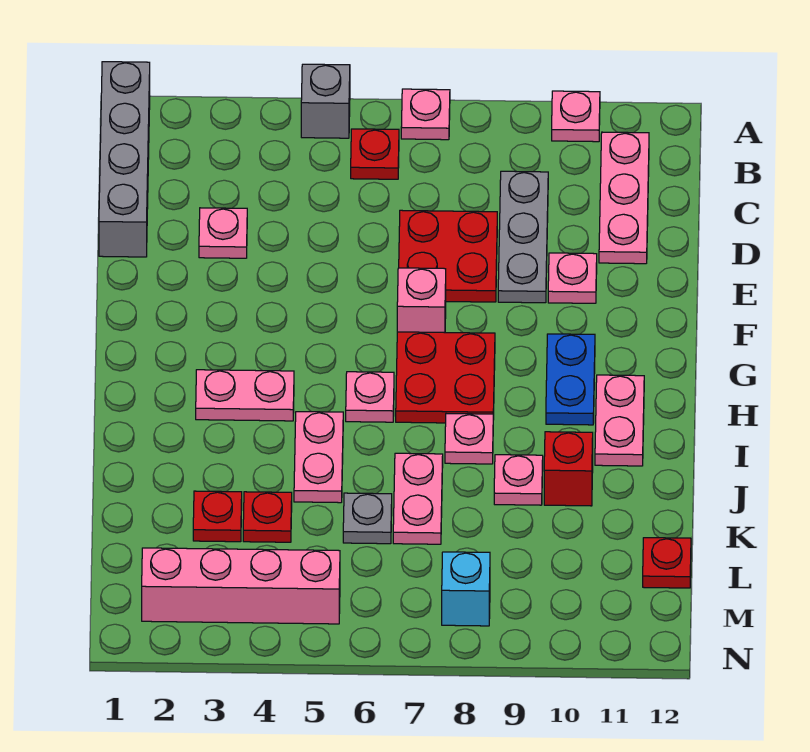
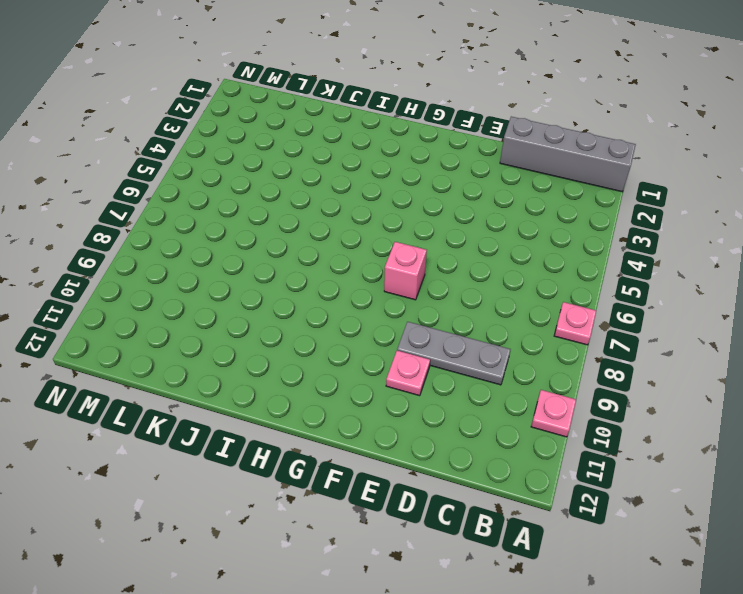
none -> grey brick A5 level 1
none -> red plate B6 level 1
none -> pink plate B11:D11 level 1

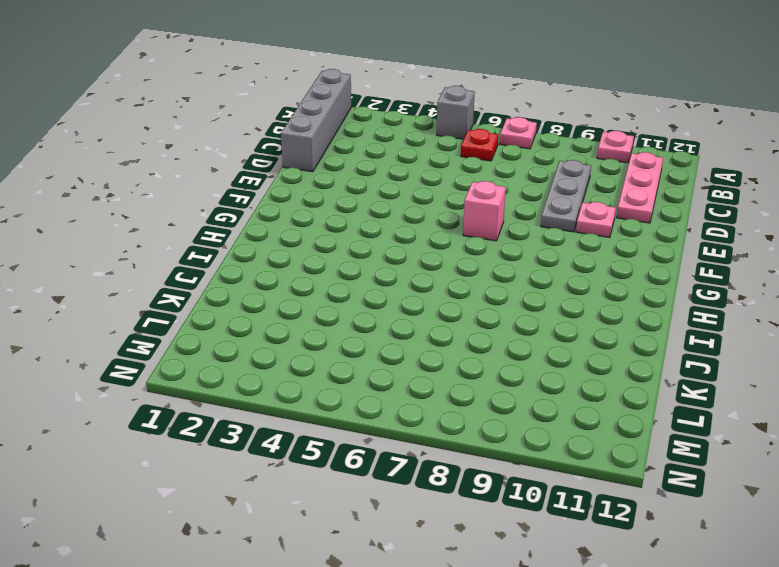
none -> pink plate D3 level 1
none -> red plate D7:E8 level 1
none -> red plate G7:H8 level 1

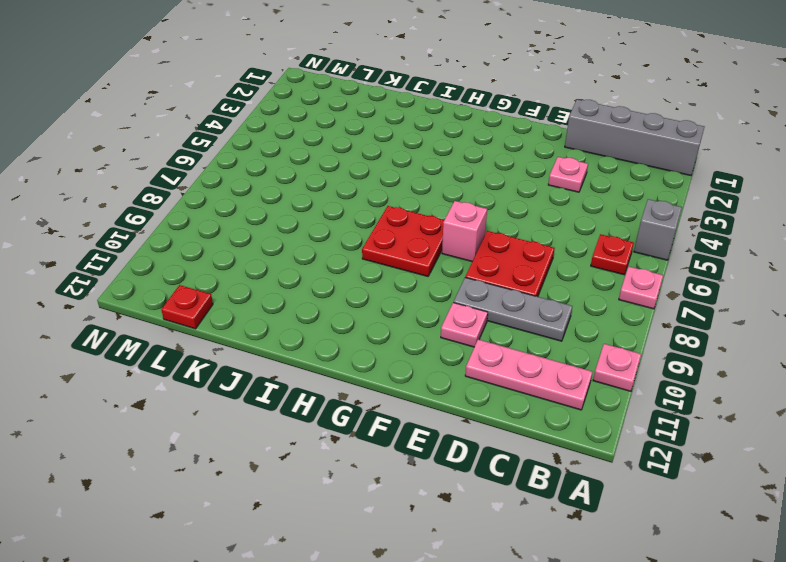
none -> blue plate G10:H10 level 1
none -> pink plate H3:H4 level 1
none -> pink plate H6 level 1

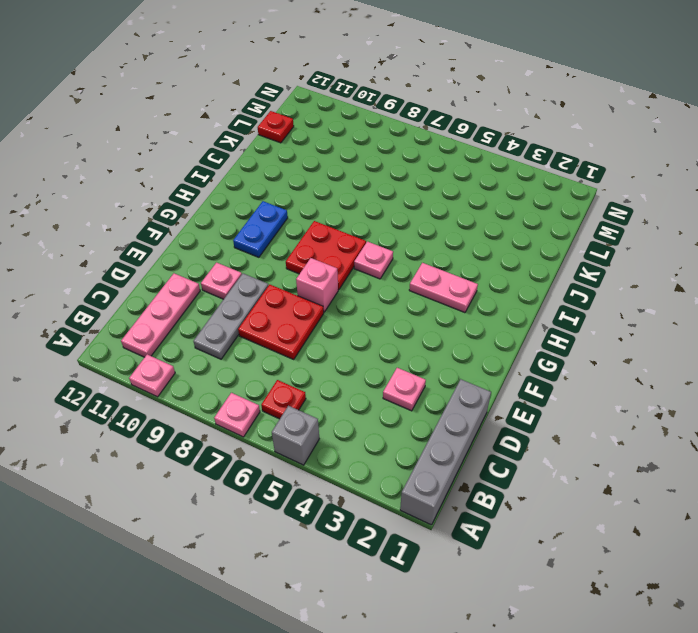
none -> pink plate H11:I11 level 1
none -> pink plate I5:J5 level 1
none -> pink plate I8 level 1

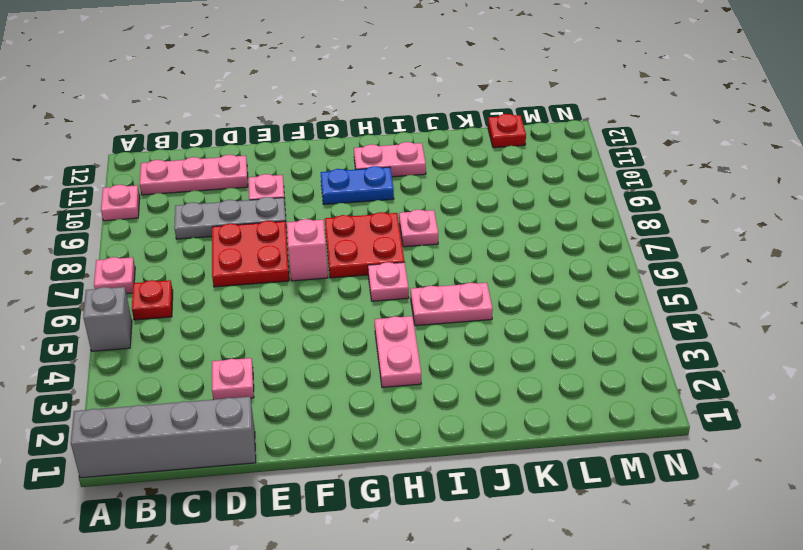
none -> pink plate J7:K7 level 1
none -> pink plate J9 level 1
none -> red brick J10 level 1

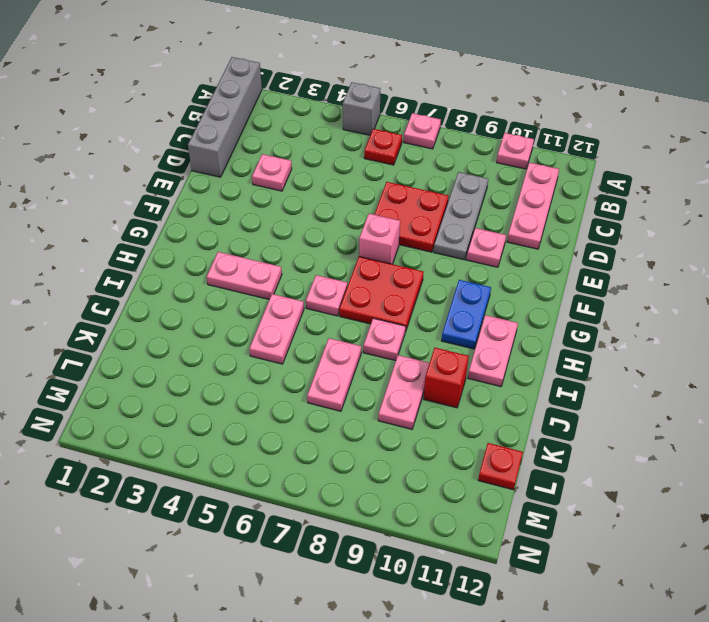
pink plate J9:K9 level 1 -> pink plate J9 level 1
none -> red plate K3 level 1
none -> red plate K4 level 1
none -> grey plate K6 level 1

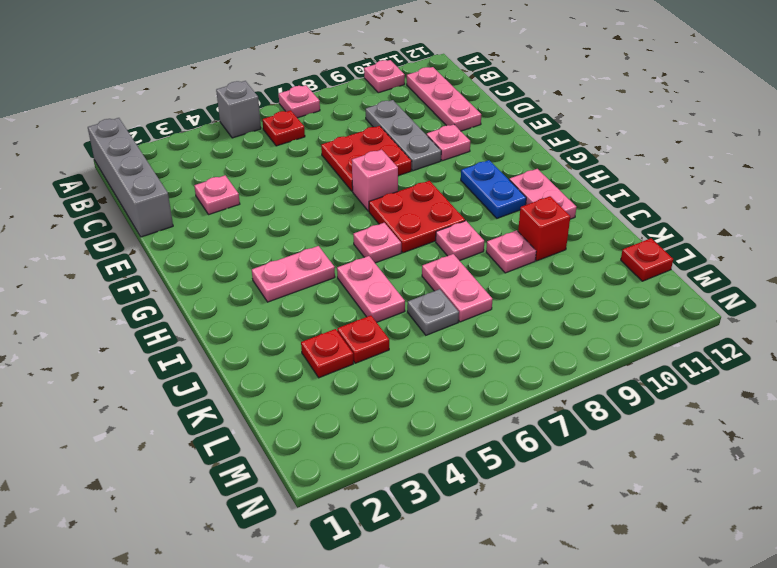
none -> pink brick M2:M5 level 1
none -> cyan brick M8 level 1

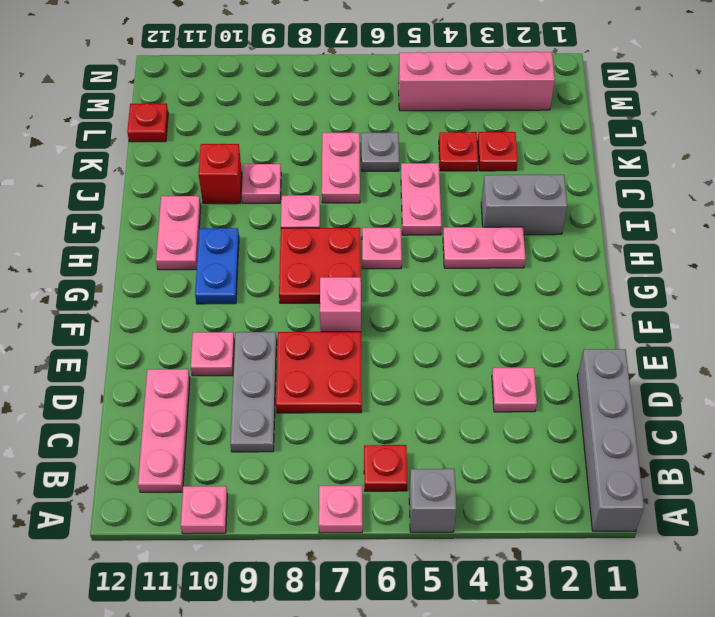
grey brick I2:I3 level 1 -> none
none -> cyan brick M8 level 1

